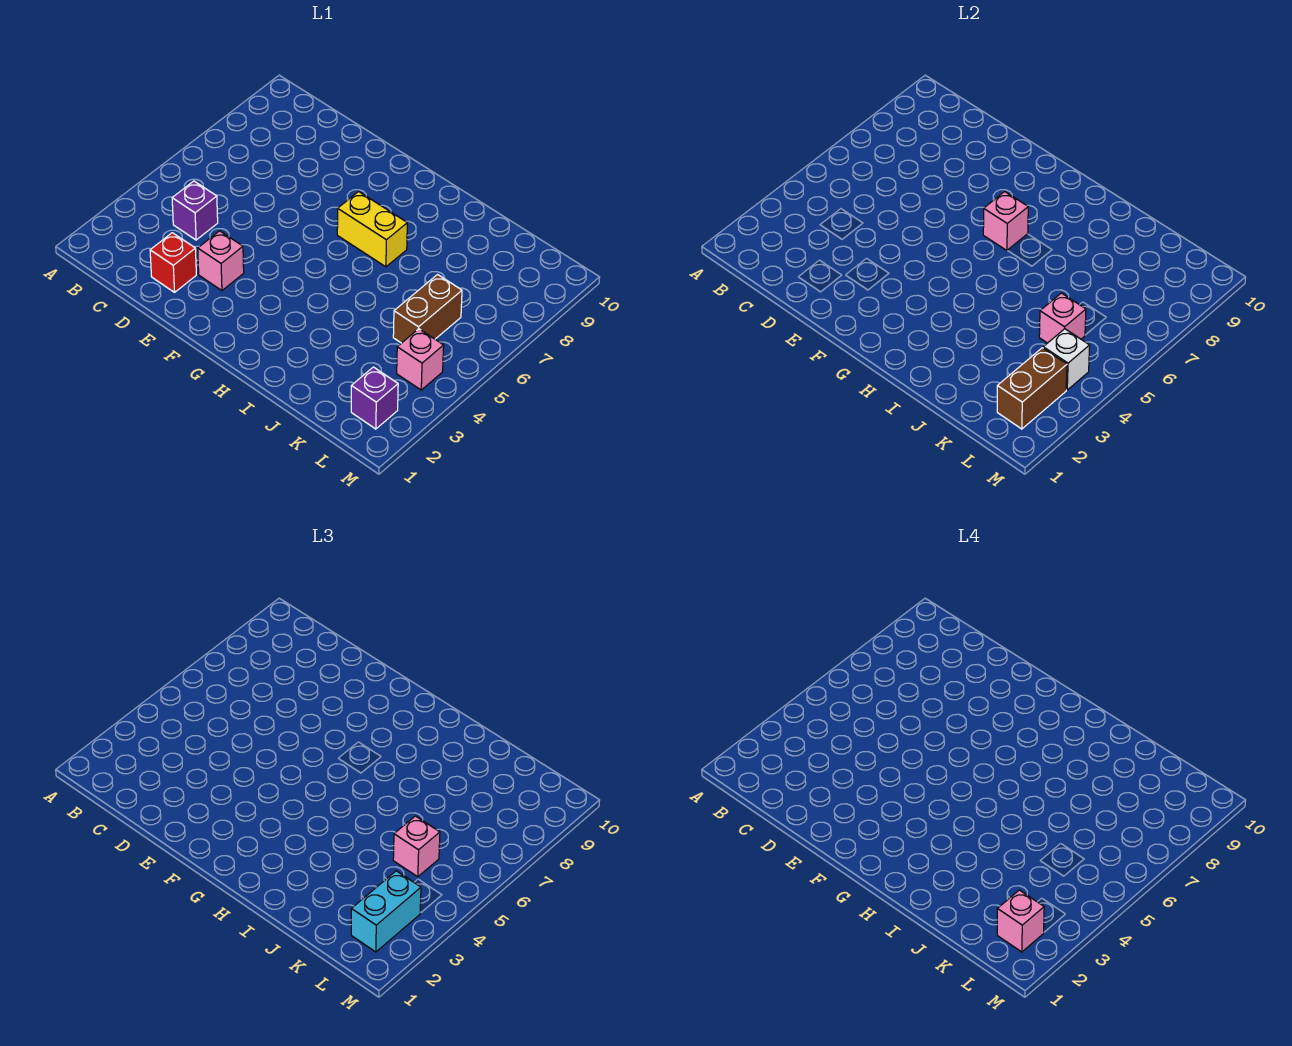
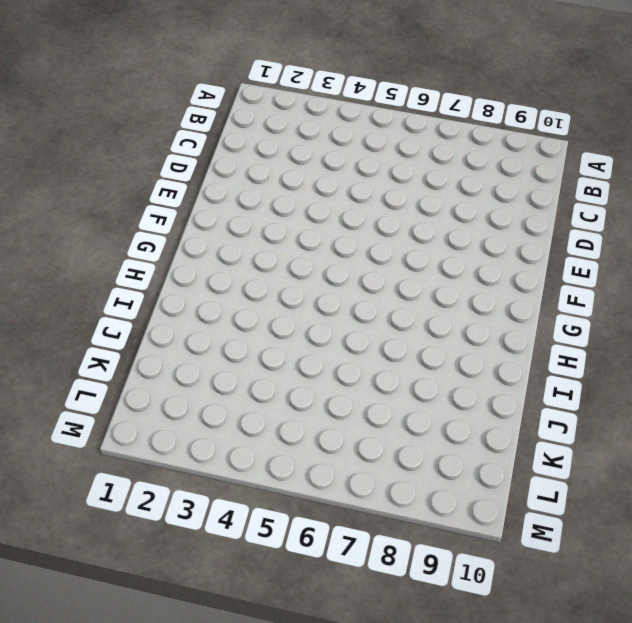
none -> purple brick C4 level 1
none -> red brick D2 level 1
none -> pink brick E3 level 1

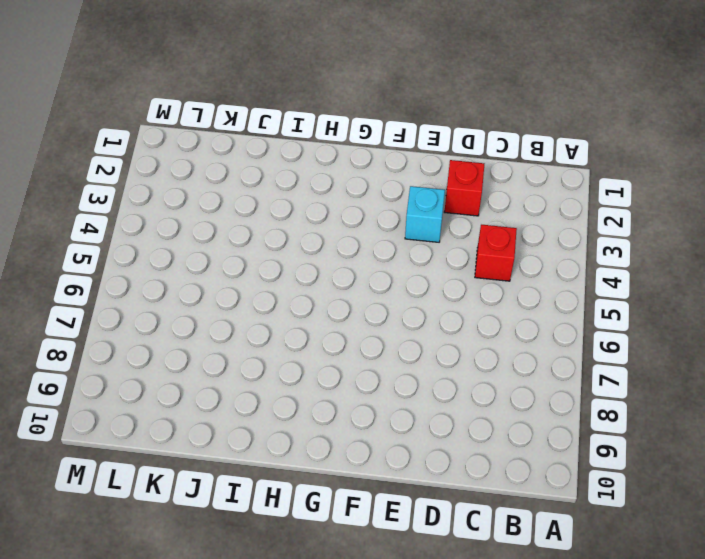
red brick C4 level 1 -> purple brick C4 level 1
cyan brick E3 level 1 -> pink brick E3 level 1
none -> yellow brick G7:H7 level 1
none -> brown brick K5:K6 level 1
none -> purple brick L2 level 1

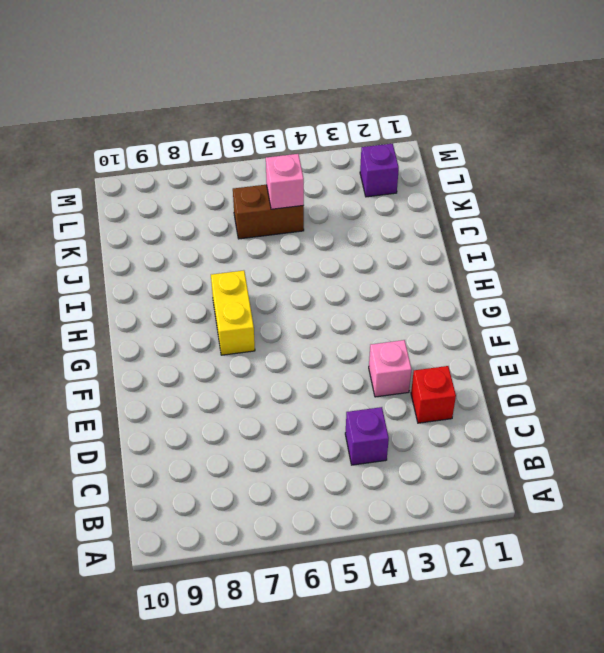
none -> pink brick L4 level 1
none -> pink brick G7 level 2
none -> brown brick L2:L3 level 2

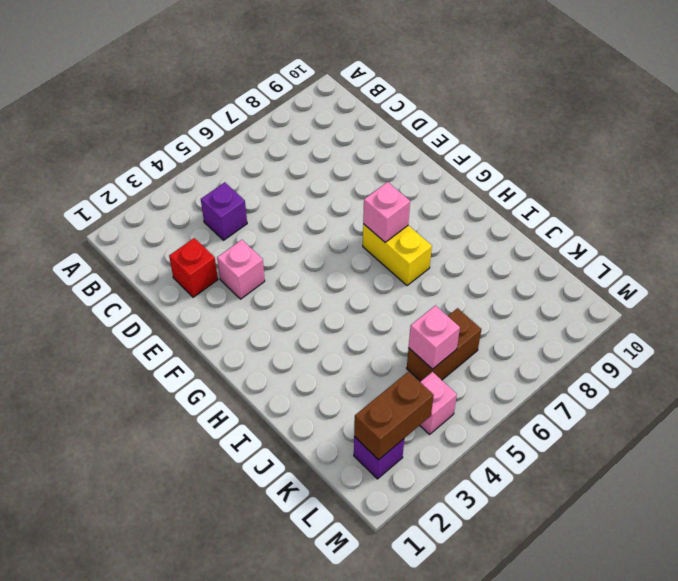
none -> white brick L4 level 2
none -> pink brick K5 level 3
none -> cyan brick L2:L3 level 3

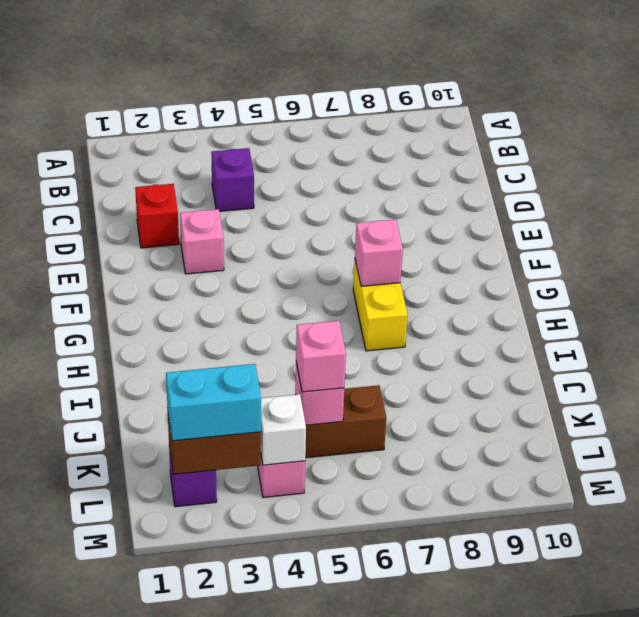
none -> pink brick L2 level 4

